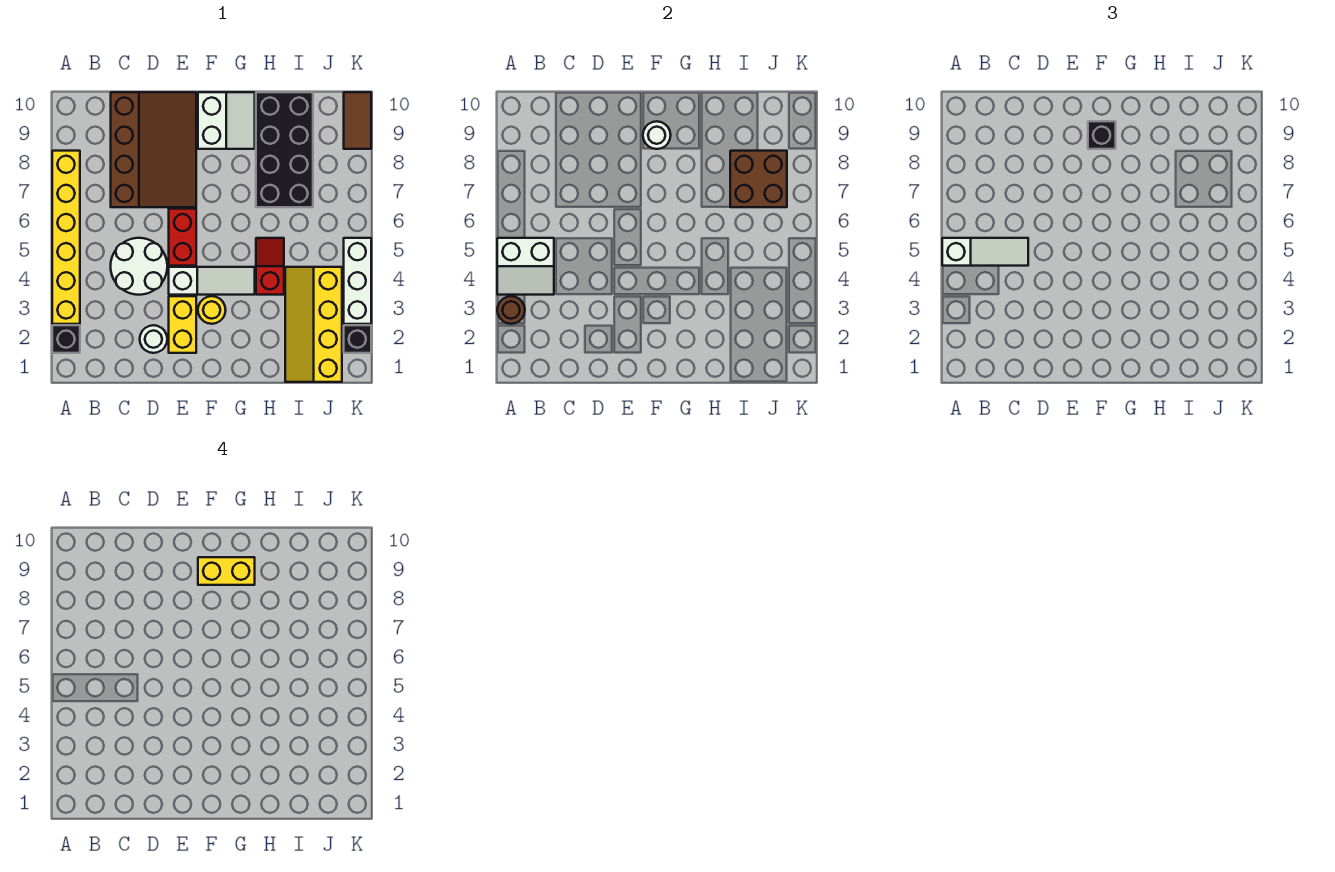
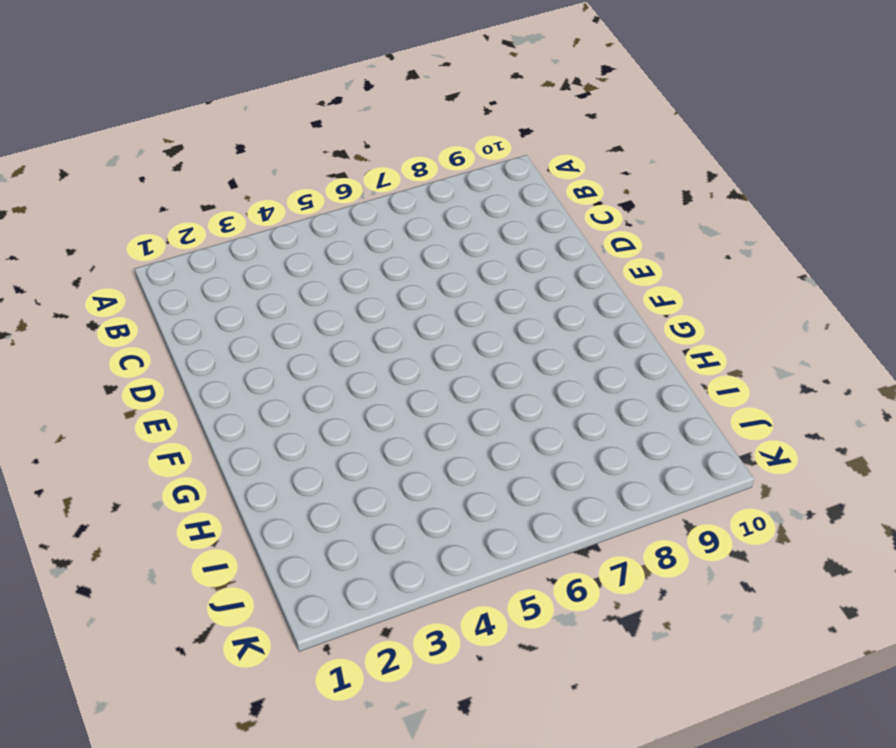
none -> black brick A2 level 1
none -> yellow brick A3:A8 level 1
none -> white round brick C4:D5 level 1

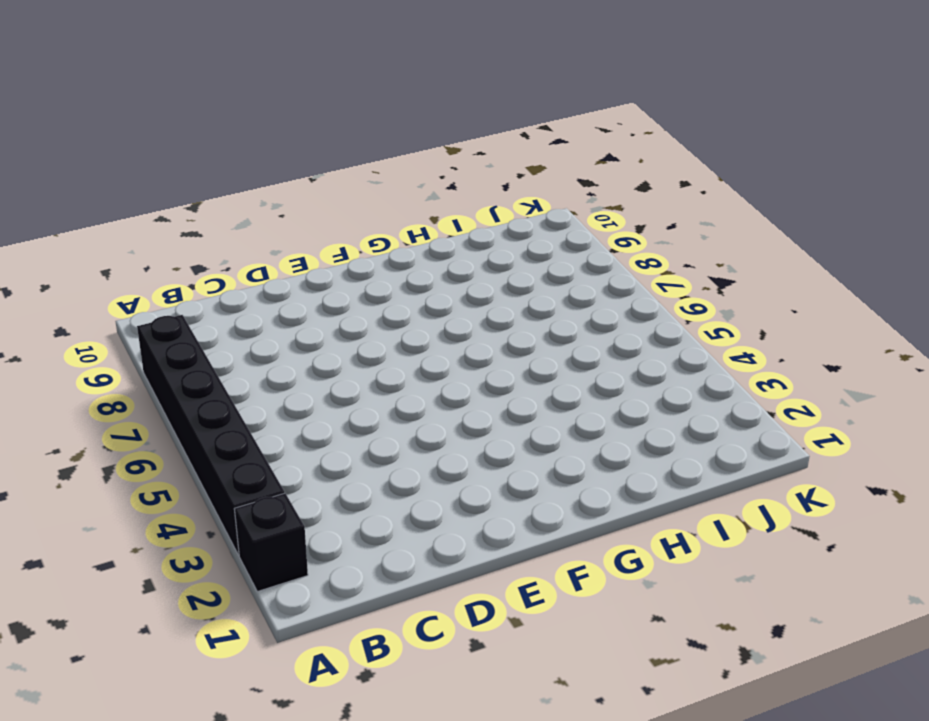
black brick A3:A8 level 1 -> yellow brick A3:A8 level 1
none -> white round brick C4:D5 level 1
none -> brown slope C7:E10 level 1 top C
none -> white round brick D2 level 1

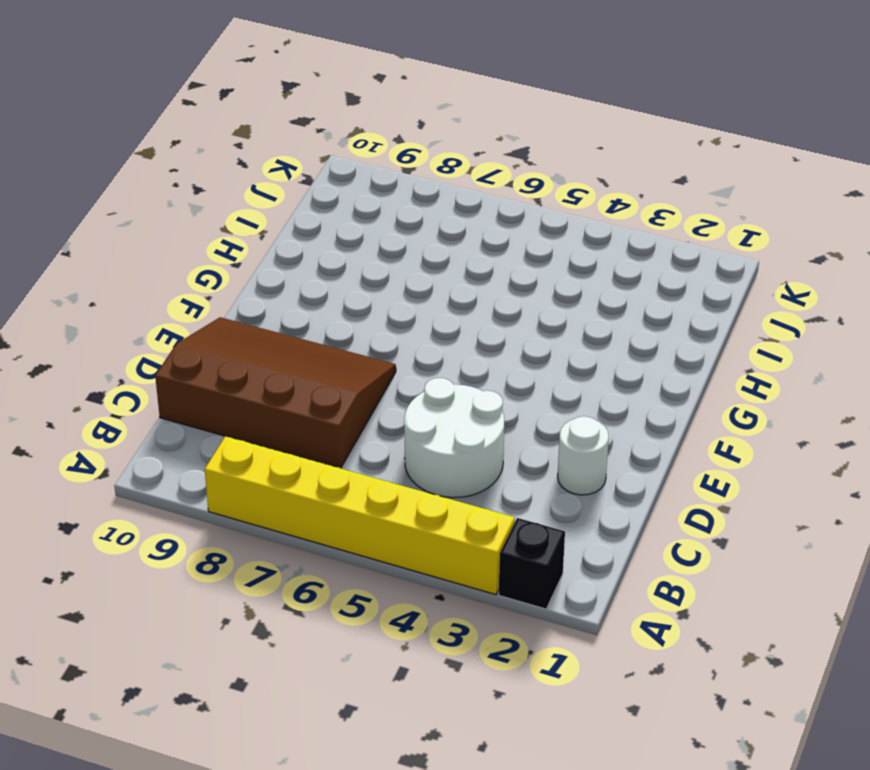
none -> yellow brick E2:E3 level 1
none -> white slope E4:G4 level 1 top E
none -> red brick E5:E6 level 1

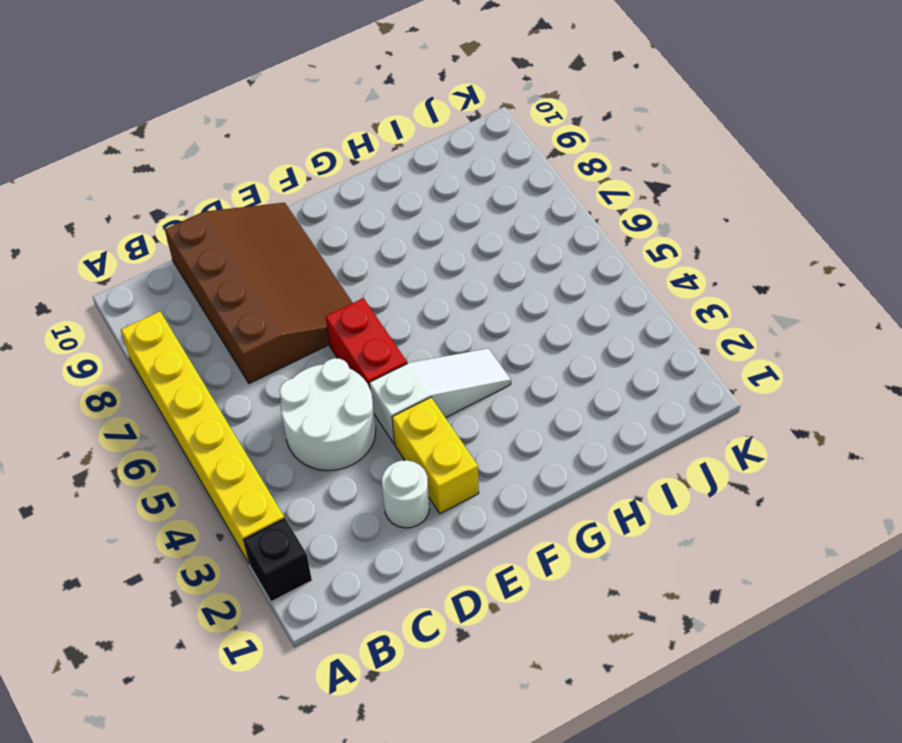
none -> yellow round brick F3 level 1
none -> white slope F9:G10 level 1 top F
none -> red slope H4:H5 level 1 top 4

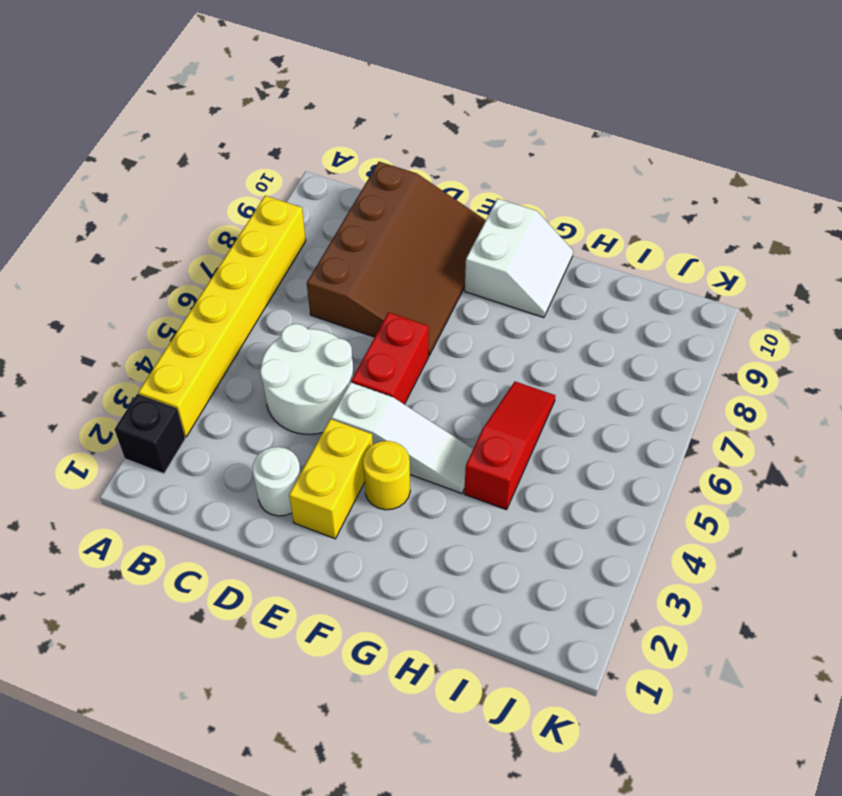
red slope H4:H6 level 1 top 4 -> red slope H4:H5 level 1 top 4
none -> black brick H7:I10 level 1
none -> yellow slope I1:J4 level 1 top J
none -> black brick K2 level 1

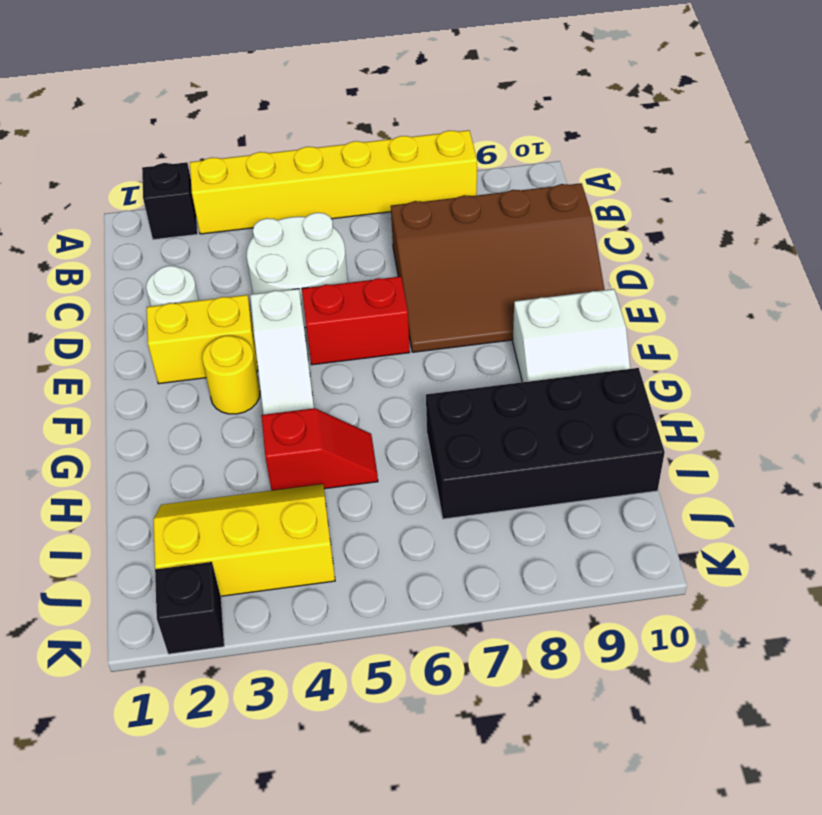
yellow slope I2:J4 level 1 top J -> yellow slope I1:J4 level 1 top J
none -> white brick K3:K5 level 1
none -> brown tile K9:K10 level 1
none -> brown round brick A3 level 2

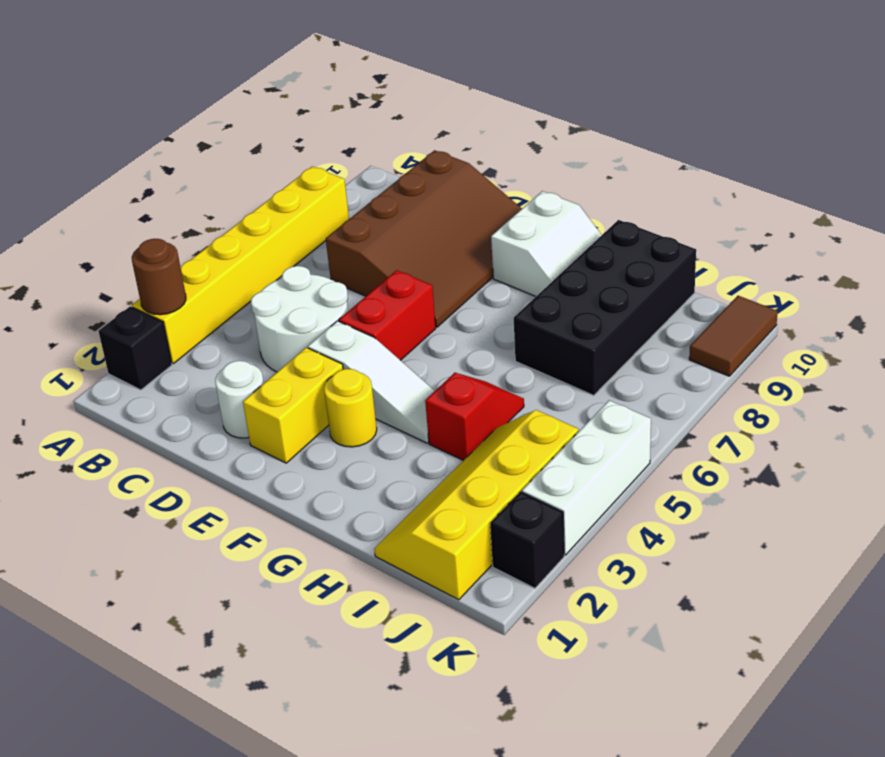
none -> white slope A4:B5 level 2 top 5
none -> white round brick F9 level 2
none -> brown brick I7:J8 level 2

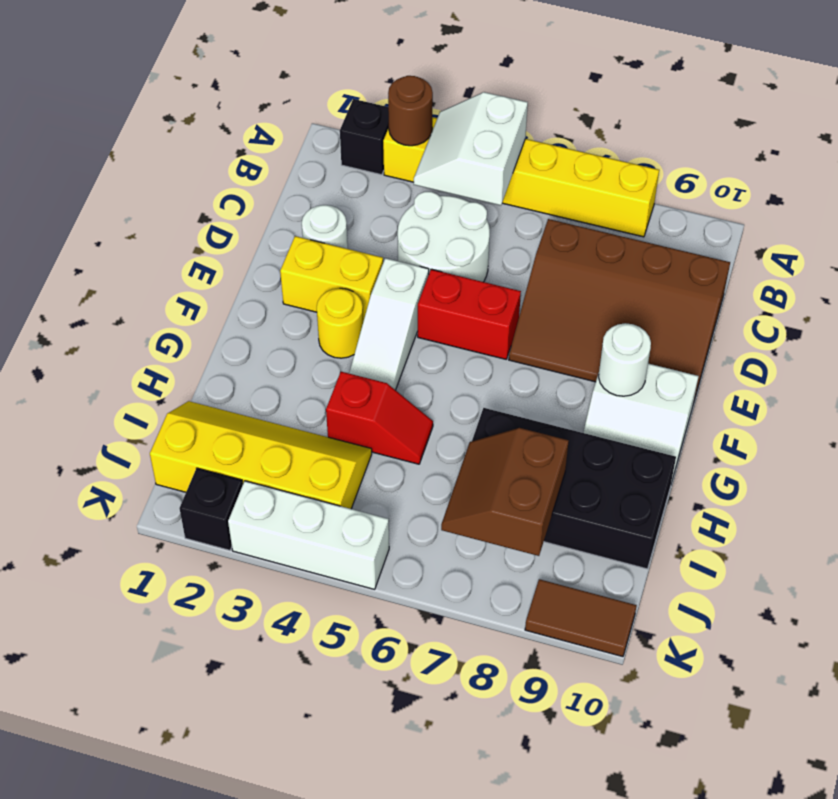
brown slope I7:J8 level 2 top 8 -> brown brick I7:J8 level 2
none -> white slope A5:C5 level 3 top A
none -> black brick F9 level 3
none -> yellow brick F9:G9 level 4

